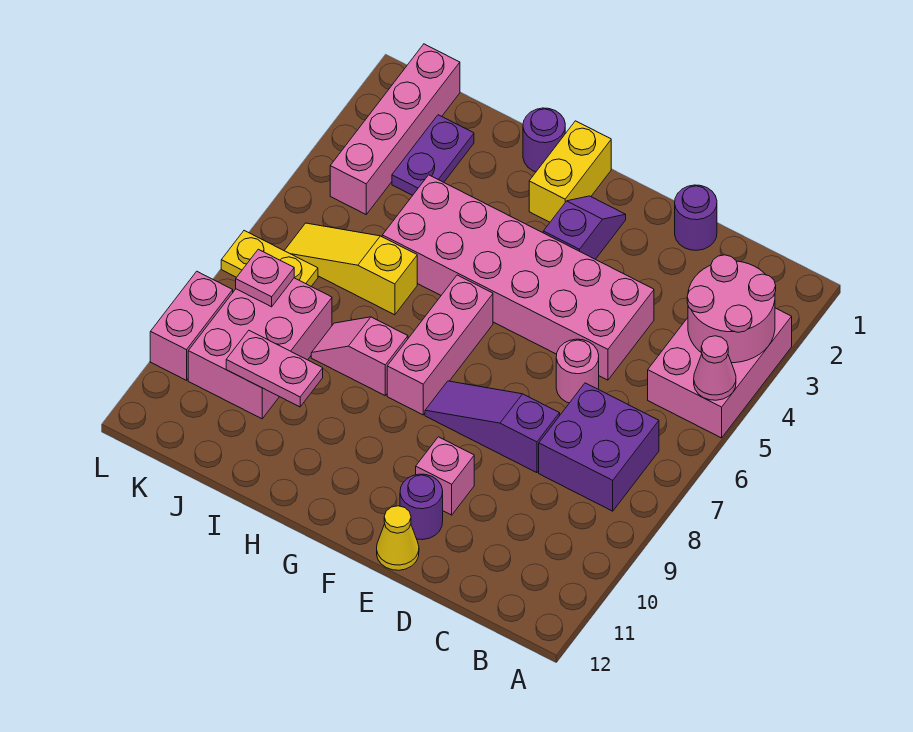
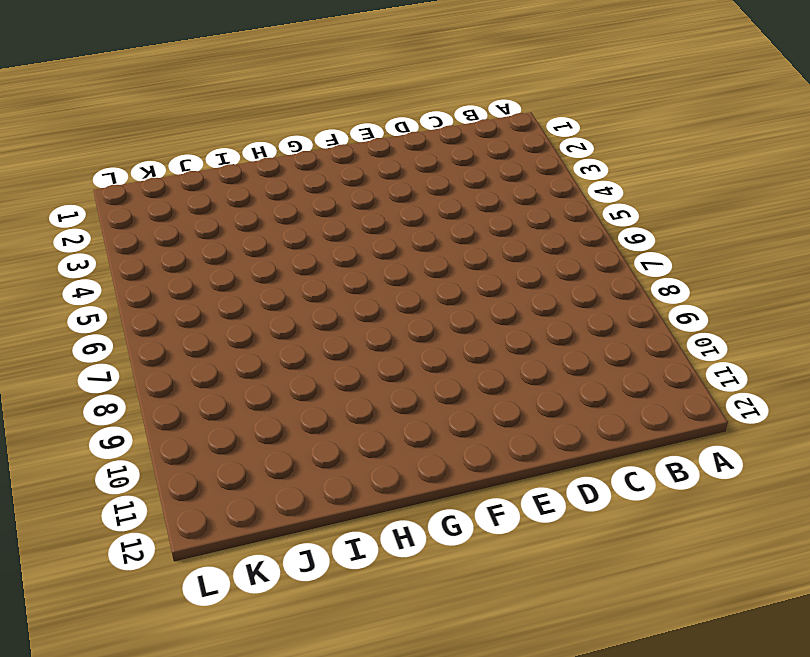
none -> pink brick A3:B5 level 1
none -> purple brick B7:C8 level 1
none -> purple round brick D1 level 1

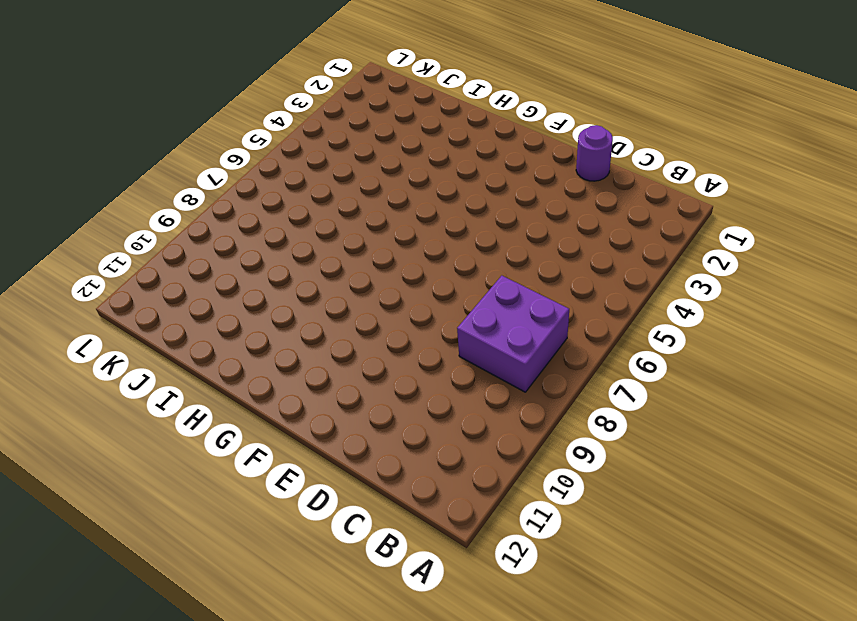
none -> pink brick A3:B5 level 1
none -> pink brick D4:I5 level 1
none -> pink round brick D6 level 1

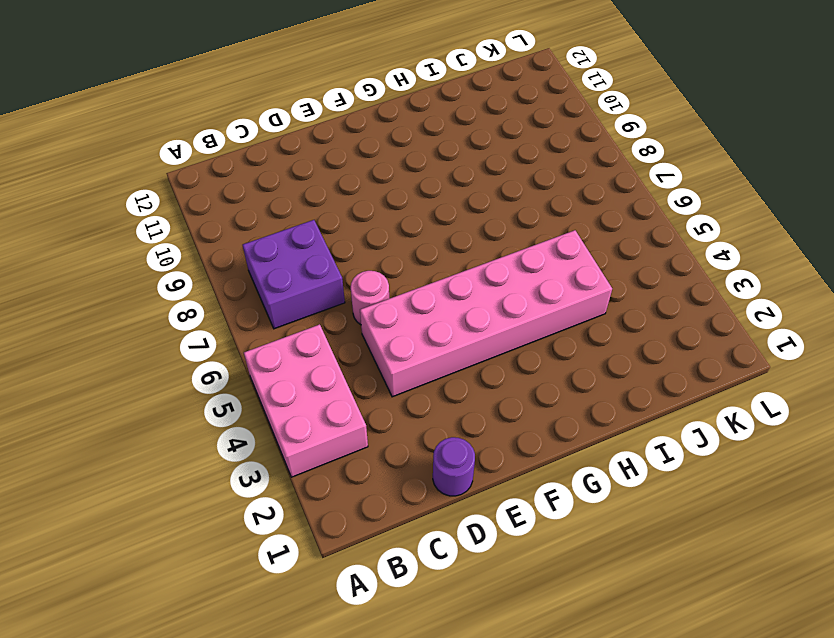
none -> purple slope D8:F8 level 1 top D
none -> pink brick E10 level 1
none -> purple round brick E11 level 1

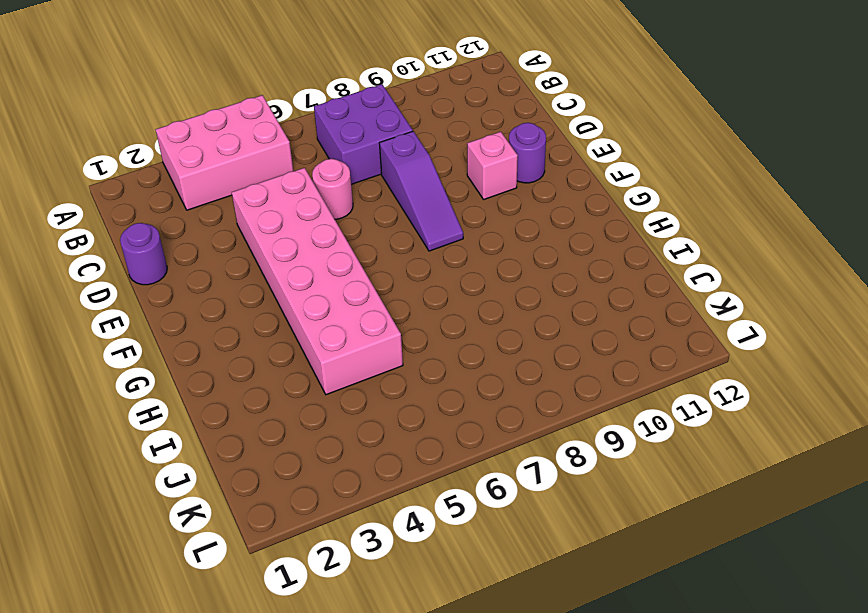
none -> yellow cone E12 level 1
none -> purple slope F2:F3 level 1 top 3
none -> yellow brick G1:G2 level 1

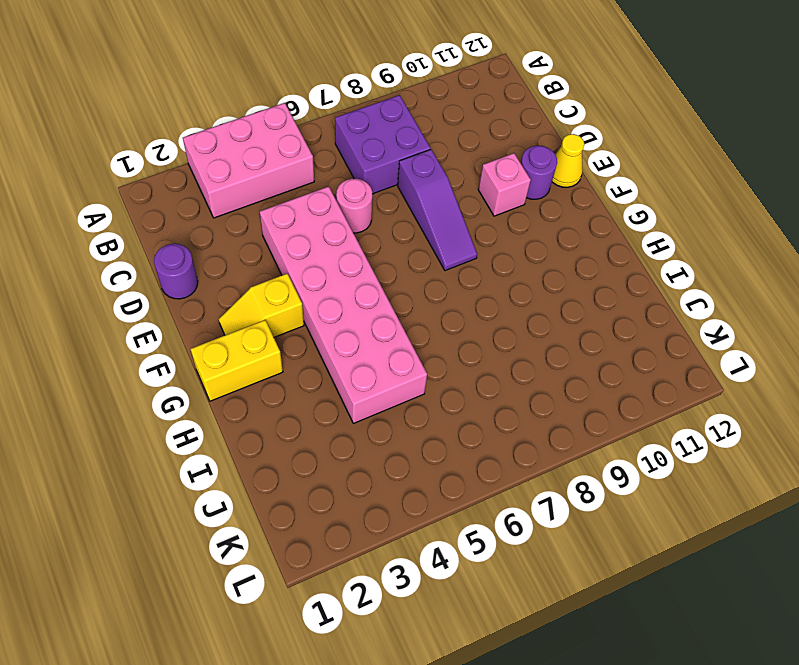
yellow slope F2:F3 level 1 top 3 -> purple slope F2:F3 level 1 top 3
none -> pink brick G6:G8 level 1
none -> purple round brick H1 level 1
none -> pink slope H8:I8 level 1 top H

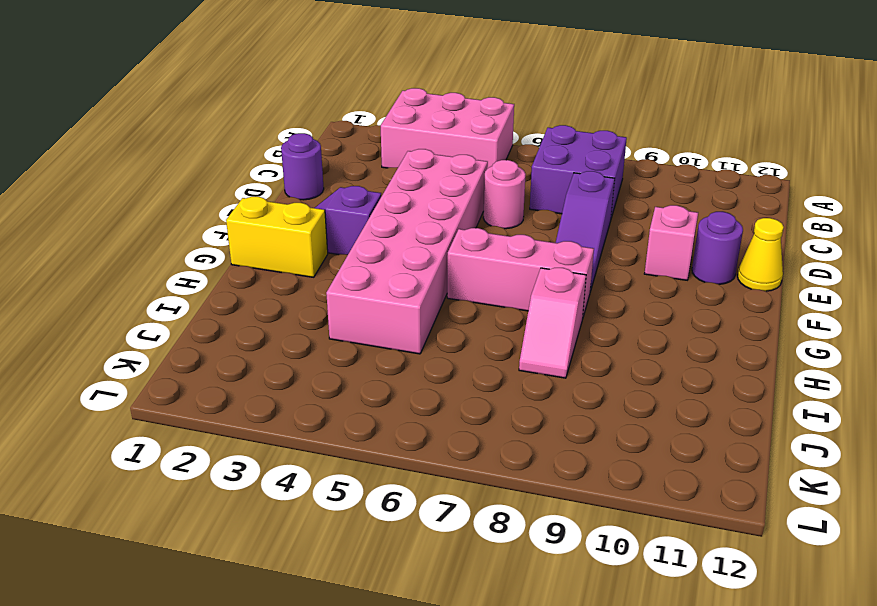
none -> purple round brick H1 level 1
none -> yellow slope I6:K6 level 1 top I
none -> purple plate J2:J3 level 1

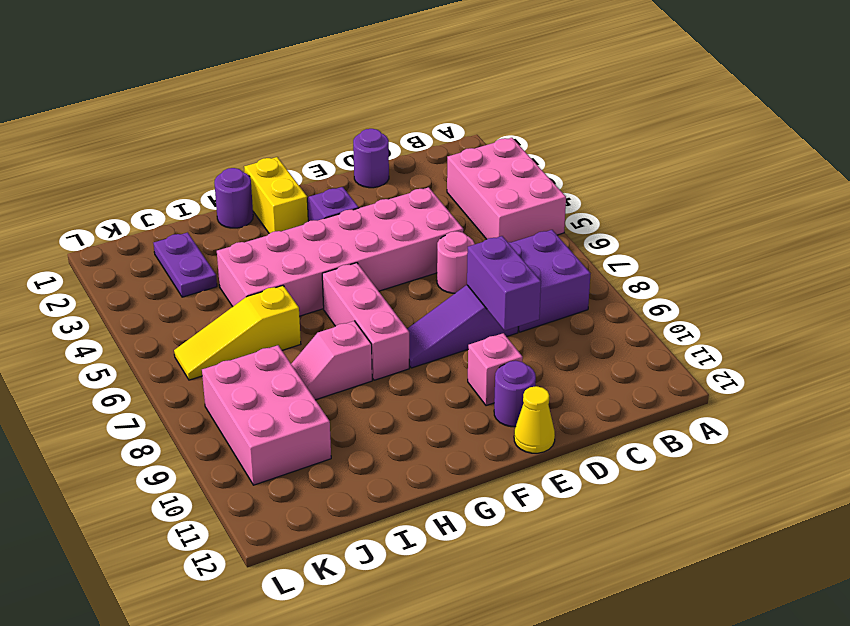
purple brick D8:D9 level 2 -> none
none -> pink brick K1:K4 level 1
none -> yellow plate K7:L7 level 1
none -> pink brick L9:L10 level 1

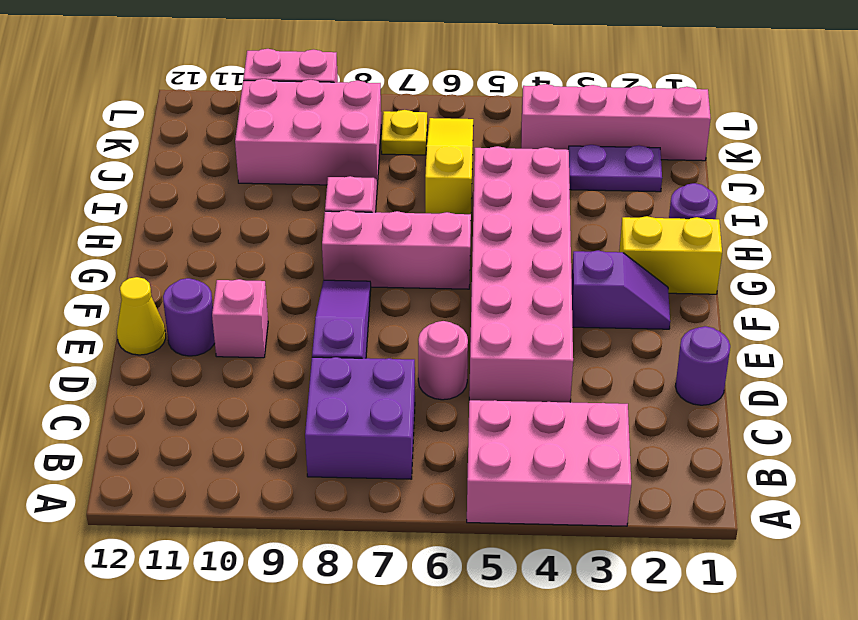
yellow plate K7 level 1 -> yellow plate K7:L7 level 1
none -> pink round brick A3:B4 level 2
none -> pink cone A5 level 2
none -> pink plate I10:J10 level 2

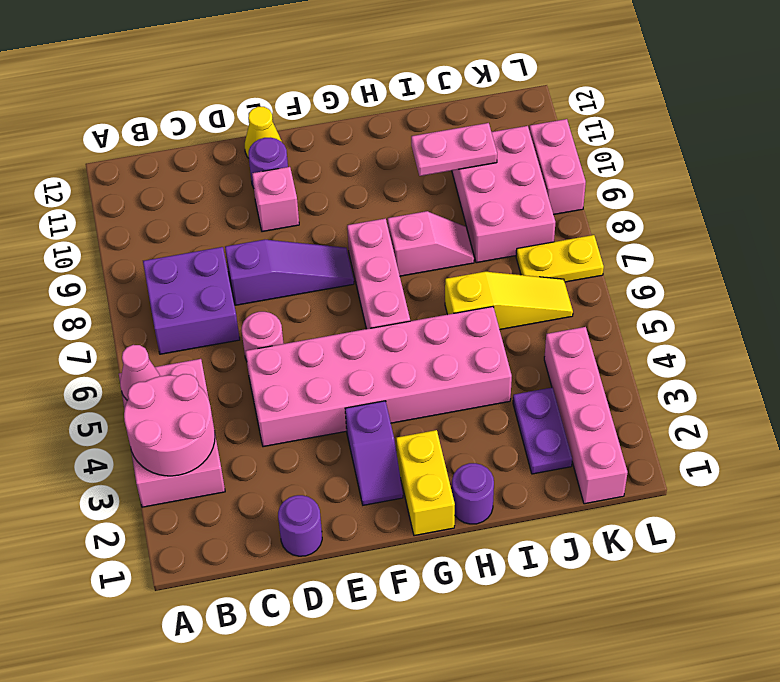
none -> pink plate K8 level 2

